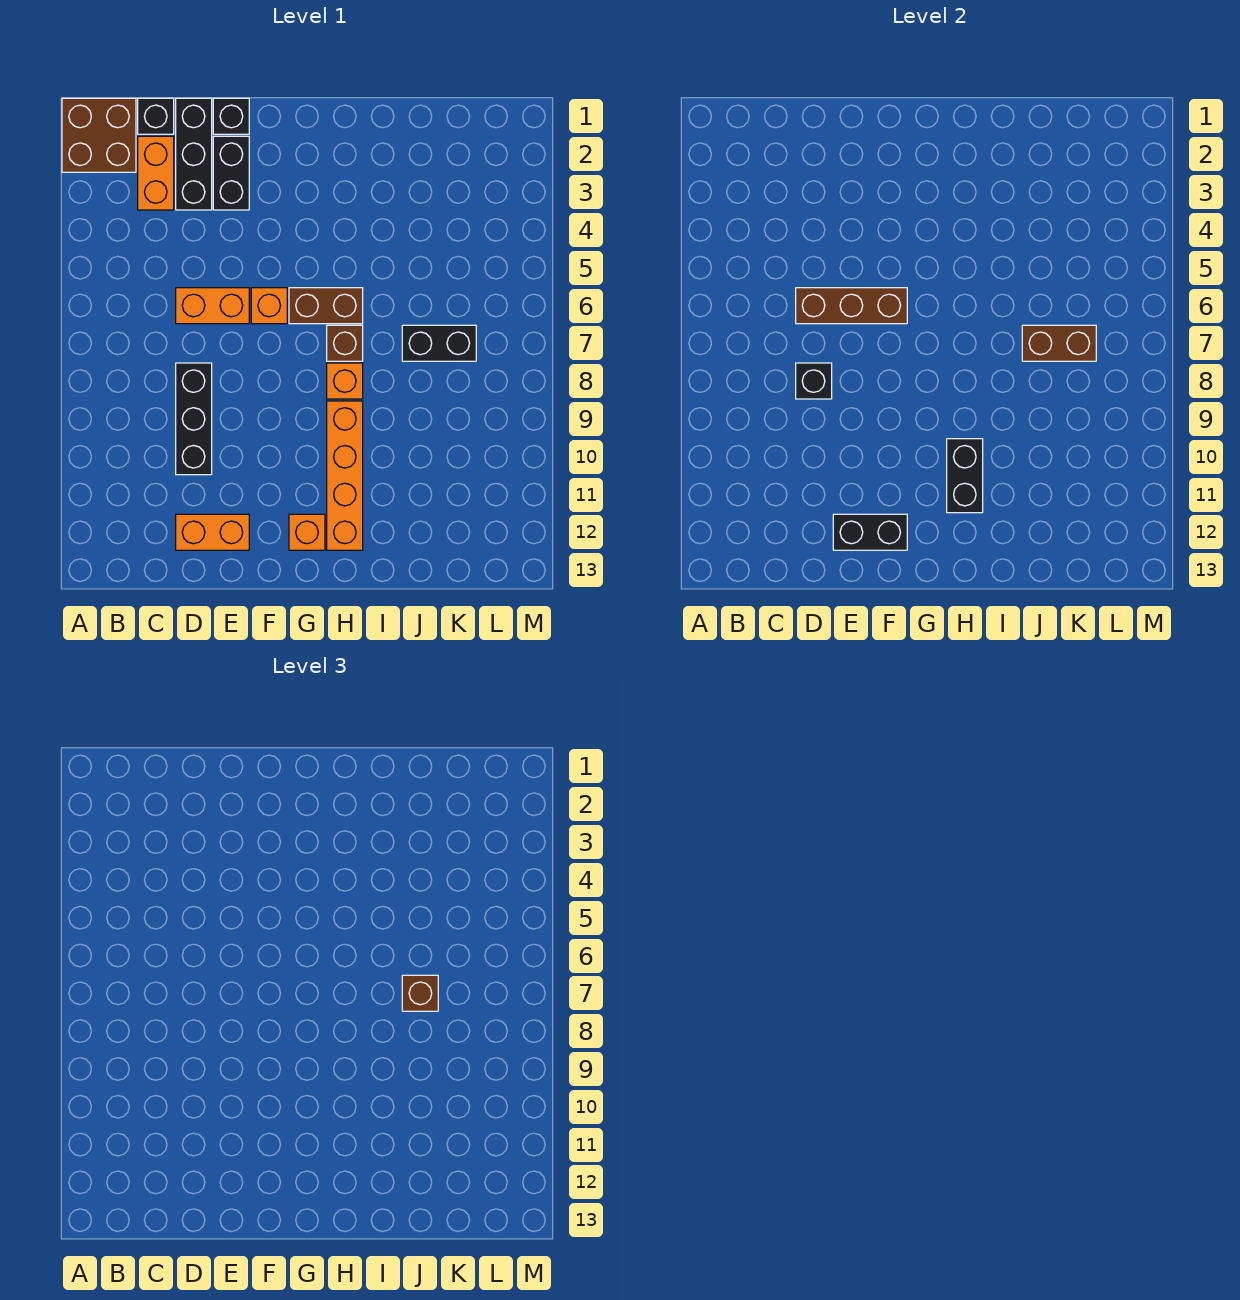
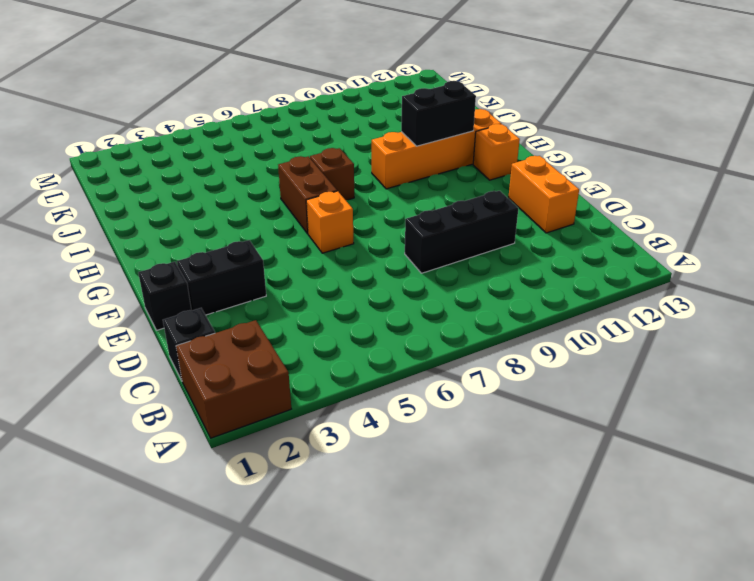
none -> orange brick C2:C3 level 1
none -> black brick D1:D3 level 1
none -> orange brick D6:E6 level 1

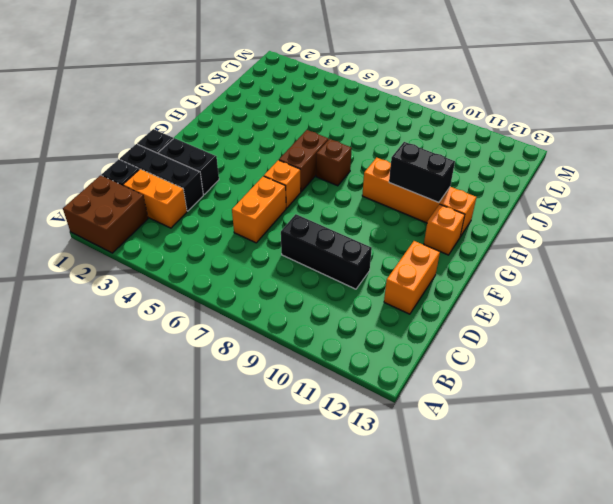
none -> orange brick H8 level 1
none -> black brick J7:K7 level 1
none -> brown brick D6:F6 level 2

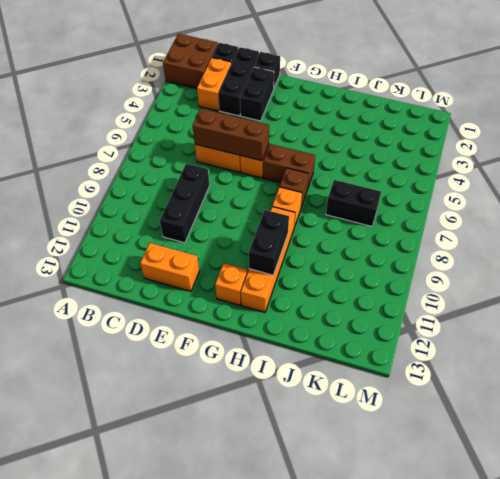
none -> black brick D8 level 2
none -> black brick E12:F12 level 2
none -> brown brick J7:K7 level 2

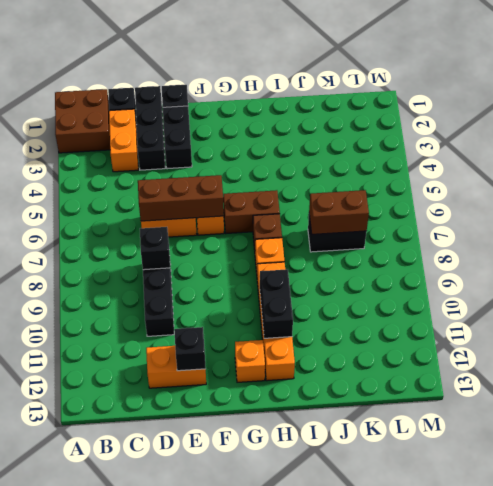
black brick E12 level 2 -> black brick E12:F12 level 2
none -> brown brick J7 level 3

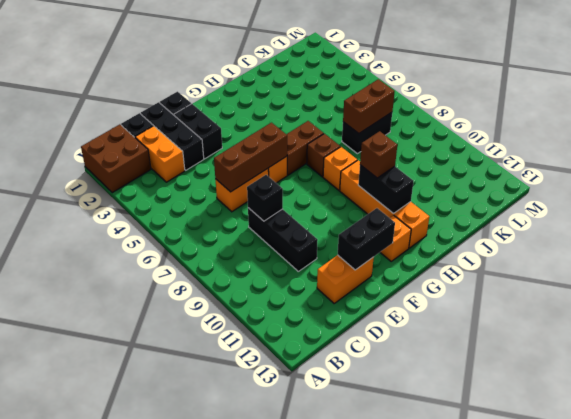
brown brick H10 level 3 -> brown brick J7 level 3

